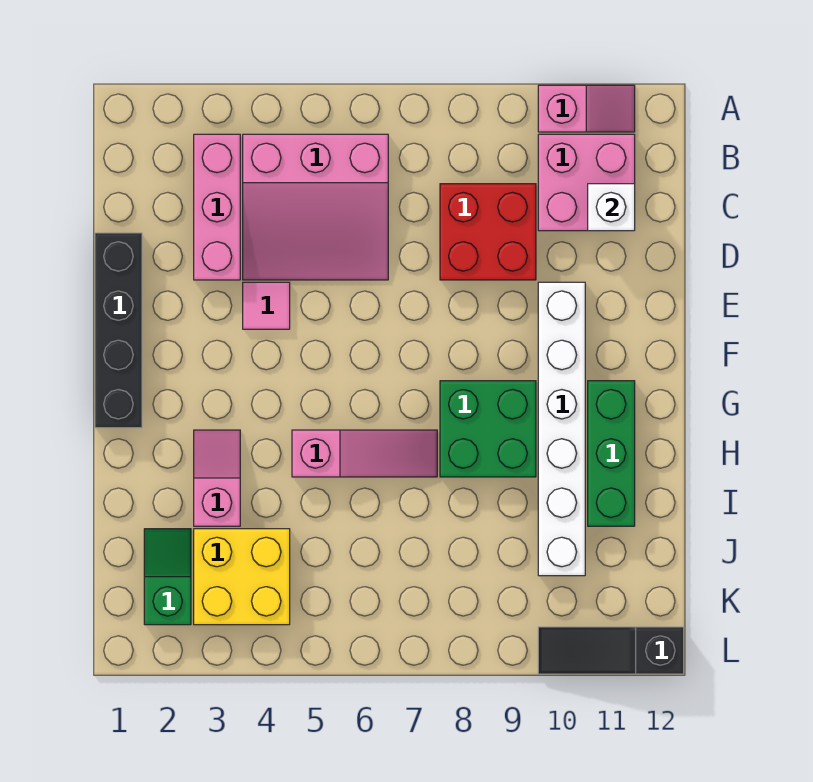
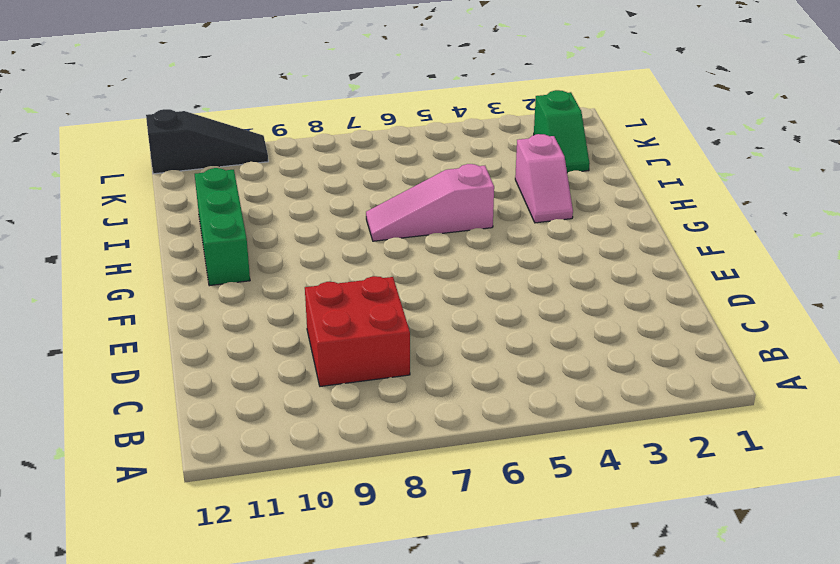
none -> pink slope A10:A11 level 1 top 10
none -> pink brick B3:D3 level 1
none -> pink slope B4:D6 level 1 top B

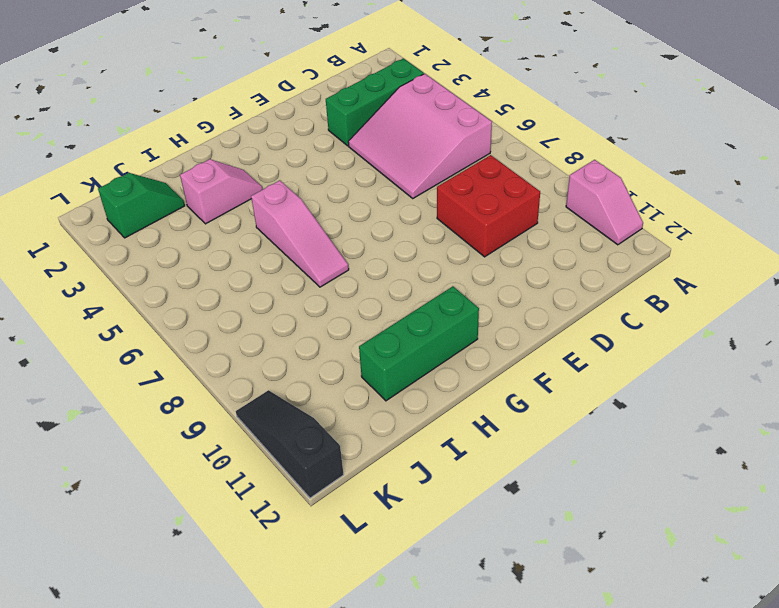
green brick B3:D3 level 1 -> pink brick B3:D3 level 1
none -> pink brick B10:C11 level 1
none -> black brick D1:G1 level 1
none -> pink tile E4 level 1

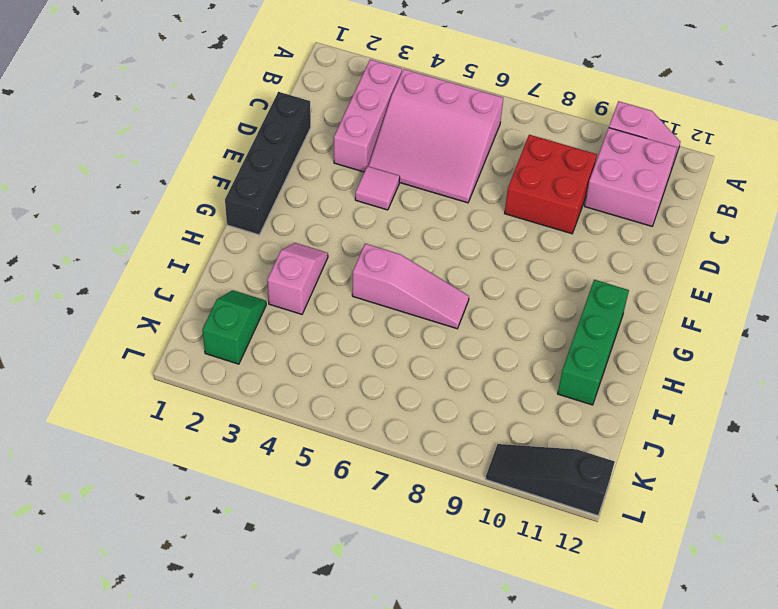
none -> white brick E10:J10 level 1
none -> green brick G8:H9 level 1
none -> yellow brick J3:K4 level 1

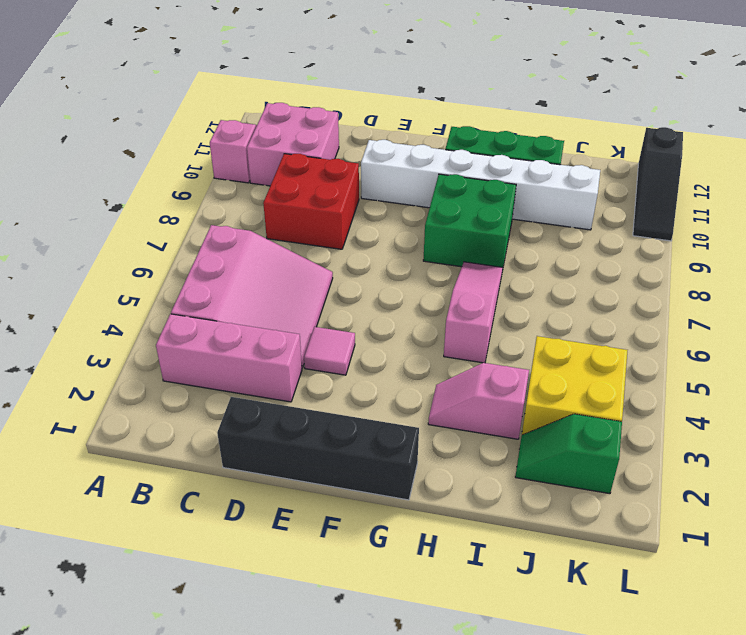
none -> white brick C11 level 2

